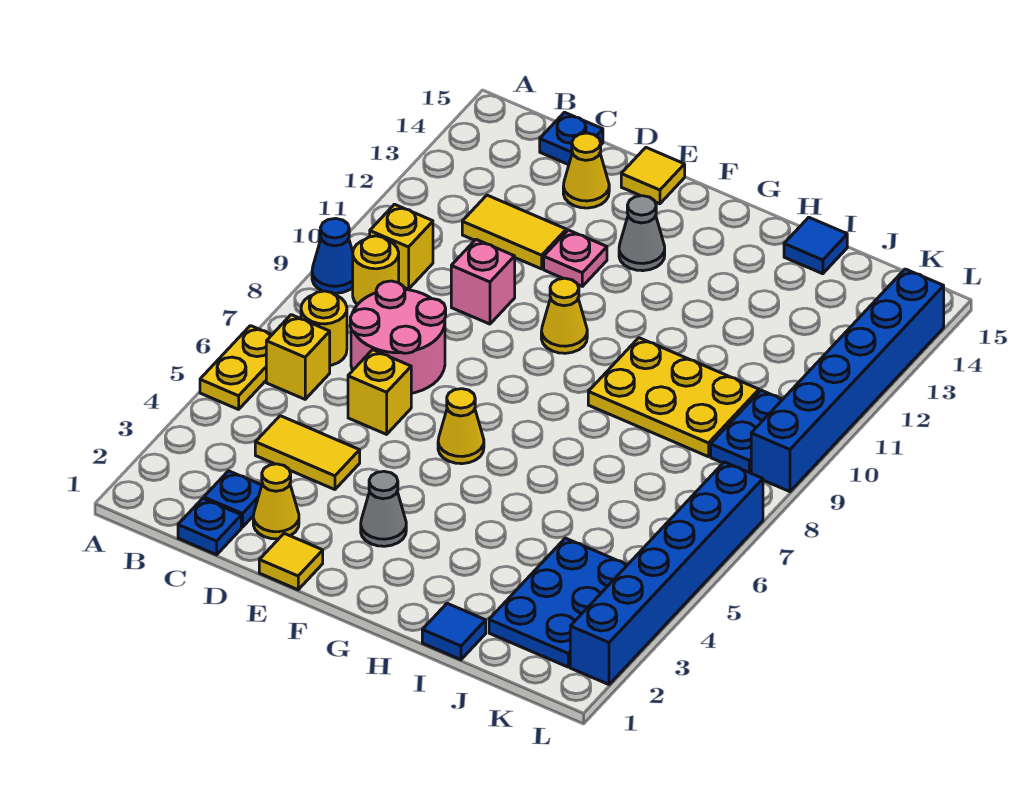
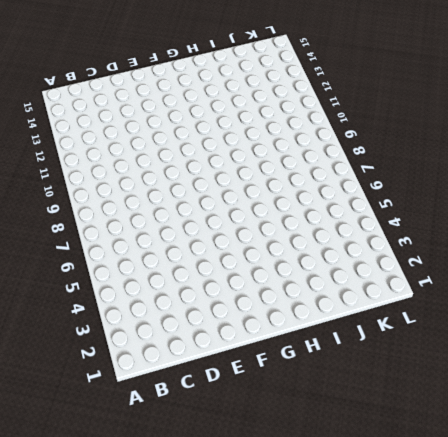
none -> yellow plate A5:A6 level 1
none -> blue cone A9 level 1
none -> yellow brick B6 level 1
none -> yellow round brick B7 level 1

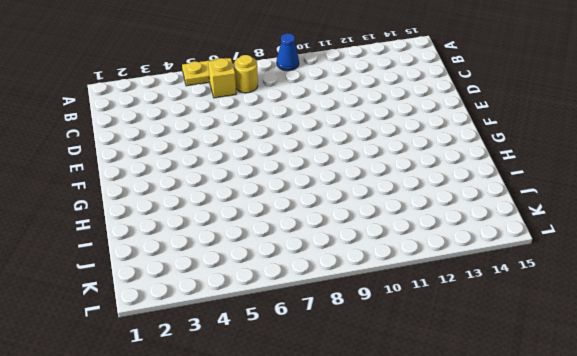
none -> yellow round brick B9 level 1
none -> yellow brick B10 level 1
none -> blue plate C1 level 1
none -> blue plate C2 level 1

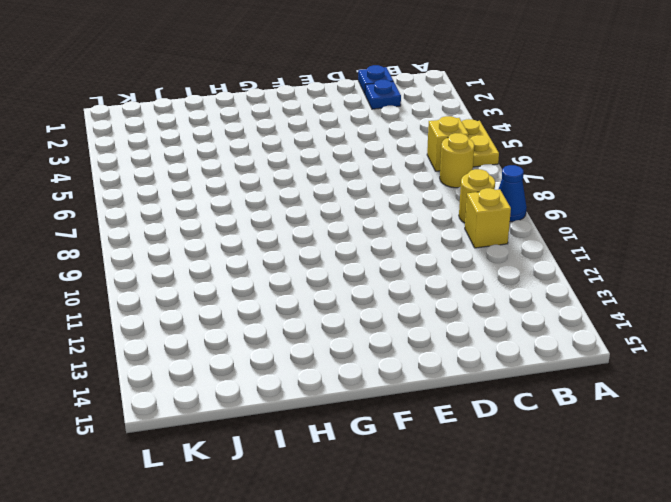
none -> yellow tile C4:D4 level 1
none -> pink round brick C7:D8 level 1
none -> yellow tile C12:D12 level 1
none -> blue plate C15 level 1

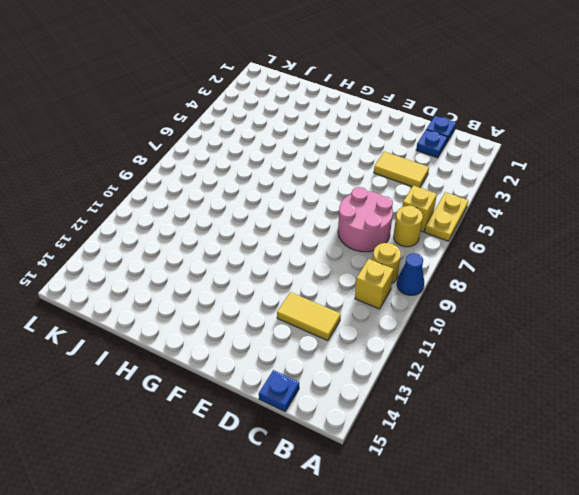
none -> yellow cone D2 level 1
none -> yellow brick D6 level 1
none -> pink brick D10 level 1
none -> yellow cone D14 level 1

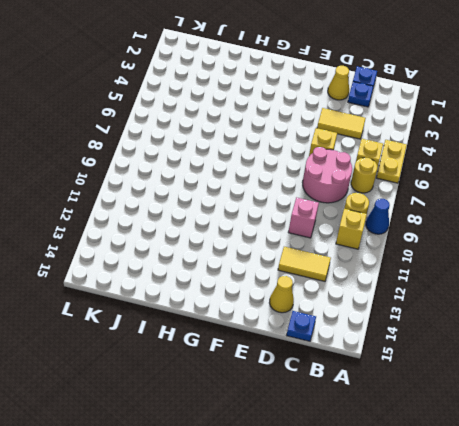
none -> yellow tile E1 level 1
none -> pink plate E12 level 1
none -> yellow tile E15 level 1
none -> grey cone F3 level 1

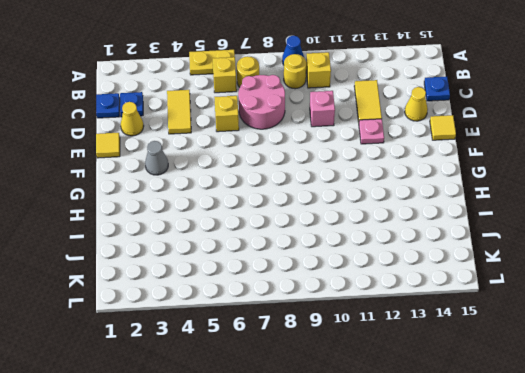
none -> yellow cone F6 level 1
none -> yellow cone F10 level 1
none -> grey cone F13 level 1
none -> yellow plate H9:J10 level 1

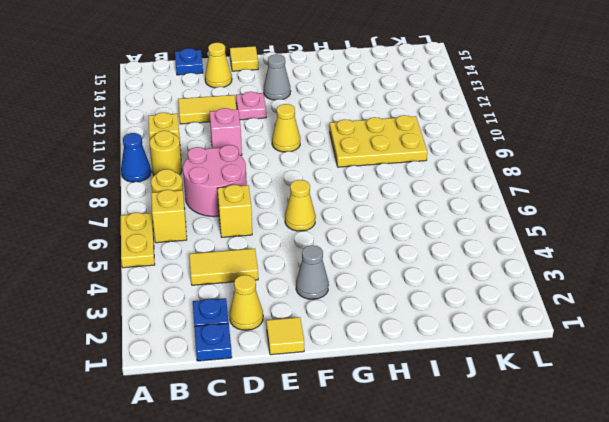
none -> blue tile I1 level 1
none -> blue tile I15 level 1
none -> blue plate J2:K4 level 1
none -> blue plate K9:K10 level 1

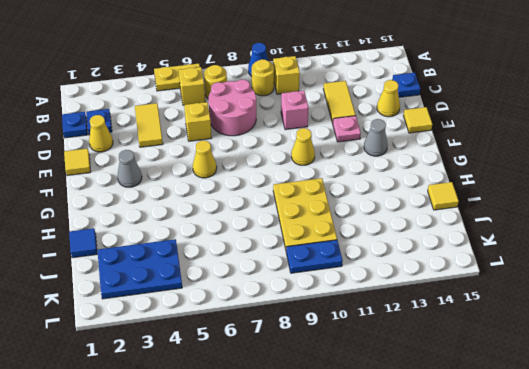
yellow tile I15 level 1 -> blue tile I15 level 1
none -> blue brick L2:L7 level 1
none -> blue brick L9:L14 level 1

